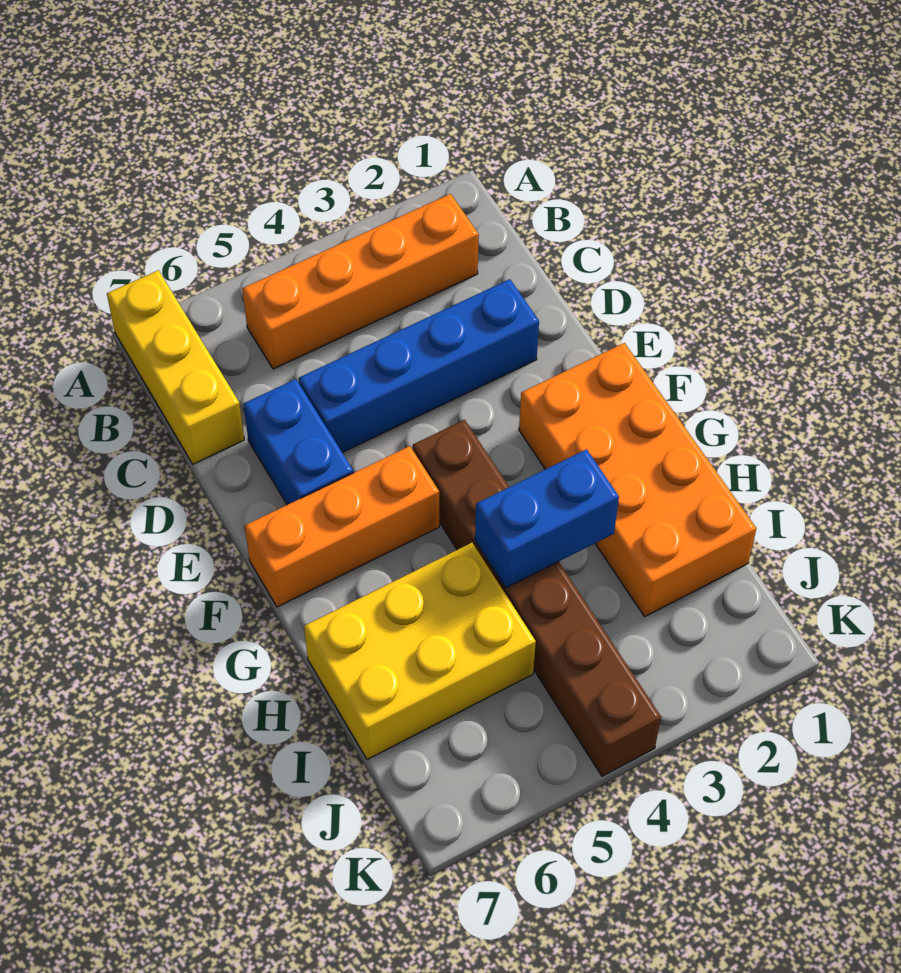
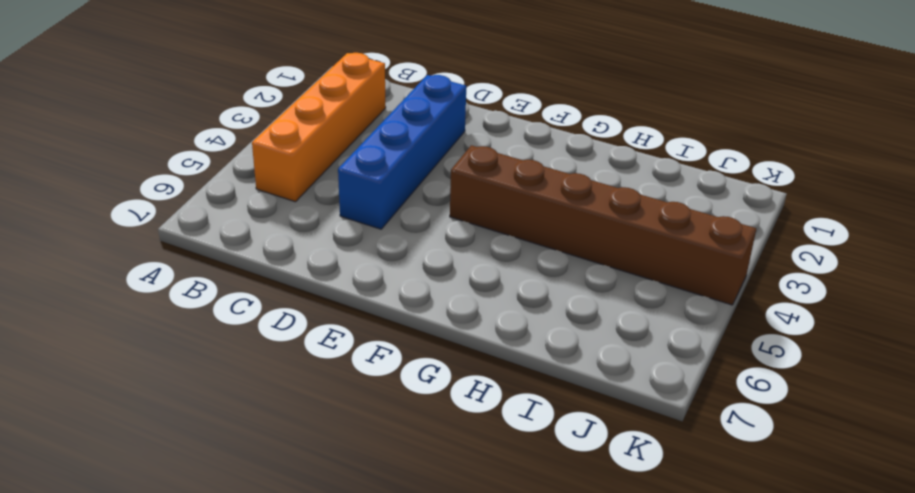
none -> yellow brick A7:C7 level 1
none -> blue brick D6:E6 level 1

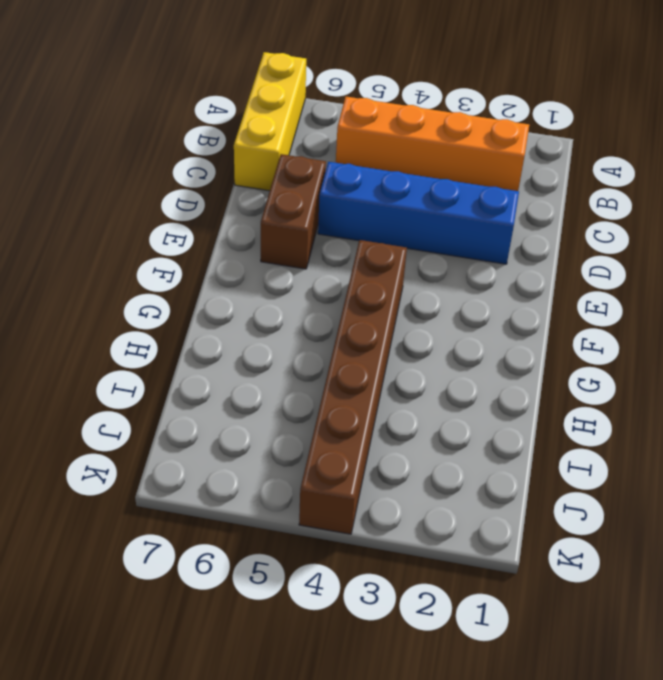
brown brick D6:E6 level 1 -> blue brick D6:E6 level 1
none -> orange brick F1:I2 level 1
none -> orange brick F5:F7 level 1

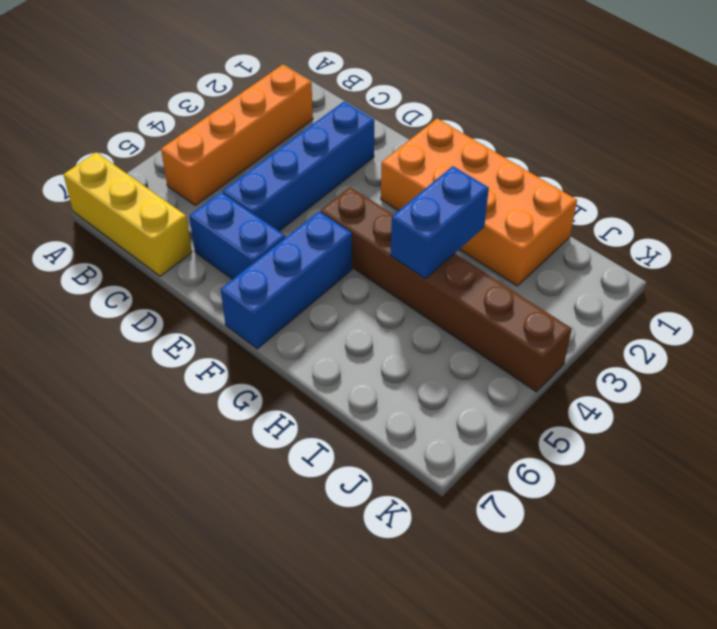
blue brick F5:F7 level 1 -> orange brick F5:F7 level 1
none -> yellow brick H5:I7 level 1

